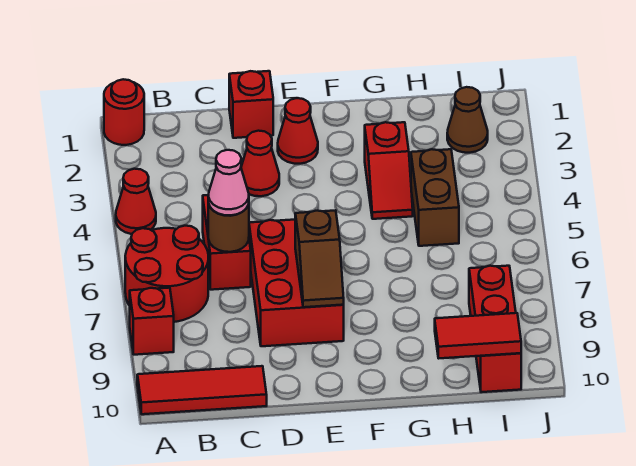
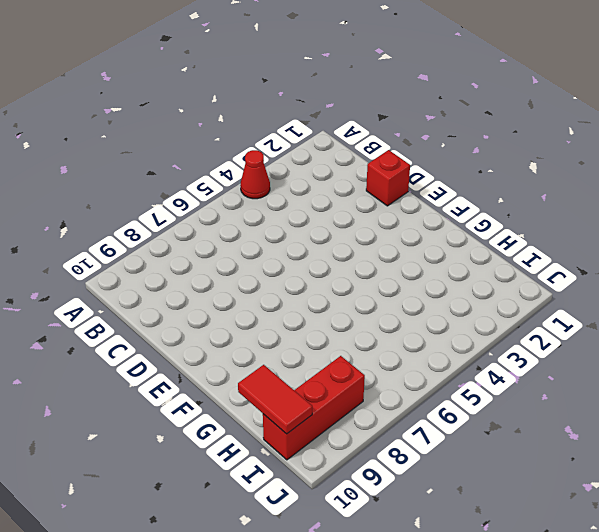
none -> red round brick A1 level 1
none -> red round brick A6:B7 level 1
none -> red brick A8 level 1

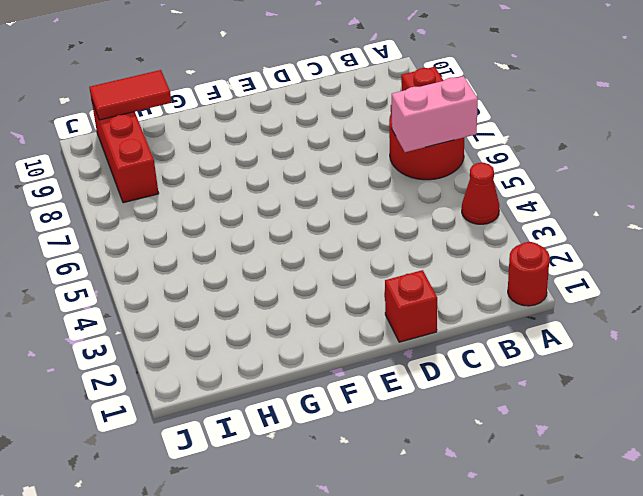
pink brick A6:B6 level 2 -> none
none -> red tile A10:C10 level 1
none -> red brick C5:C6 level 1
none -> red cone D3 level 1

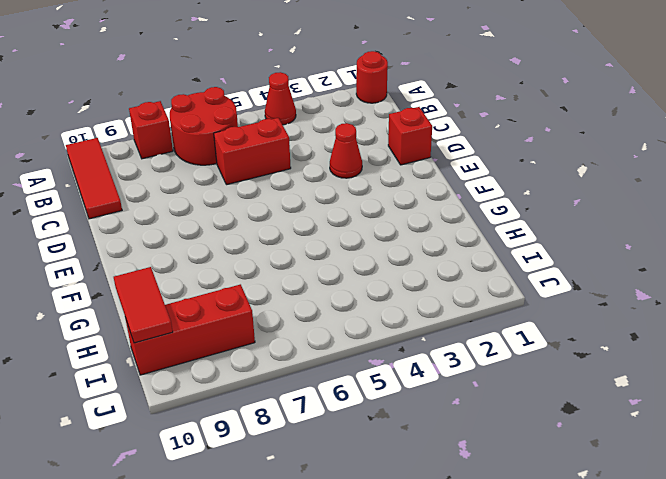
none -> red brick D6:E8 level 1
none -> red cone E2 level 1
none -> red slope G3:G4 level 1 top 3

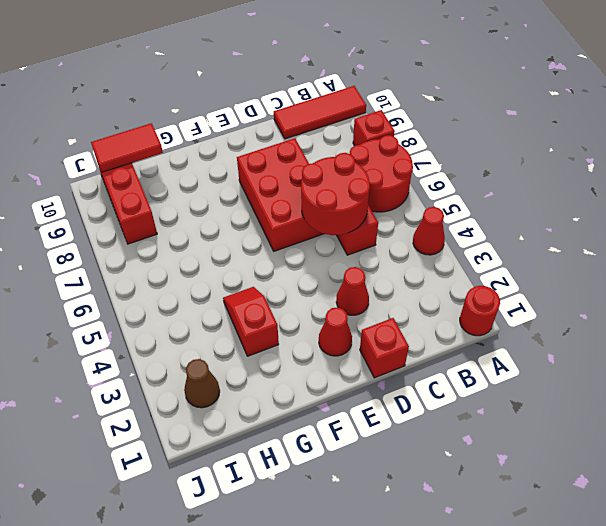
red round brick C5:D6 level 2 -> brown round brick C6 level 2
none -> brown brick H4:H5 level 1
none -> brown slope E7:E8 level 2 top 7
none -> pink cone C6 level 3

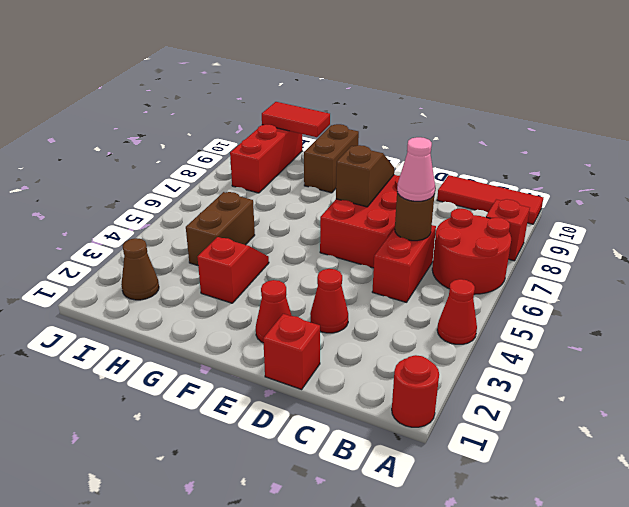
brown brick G9:G10 level 1 -> none

